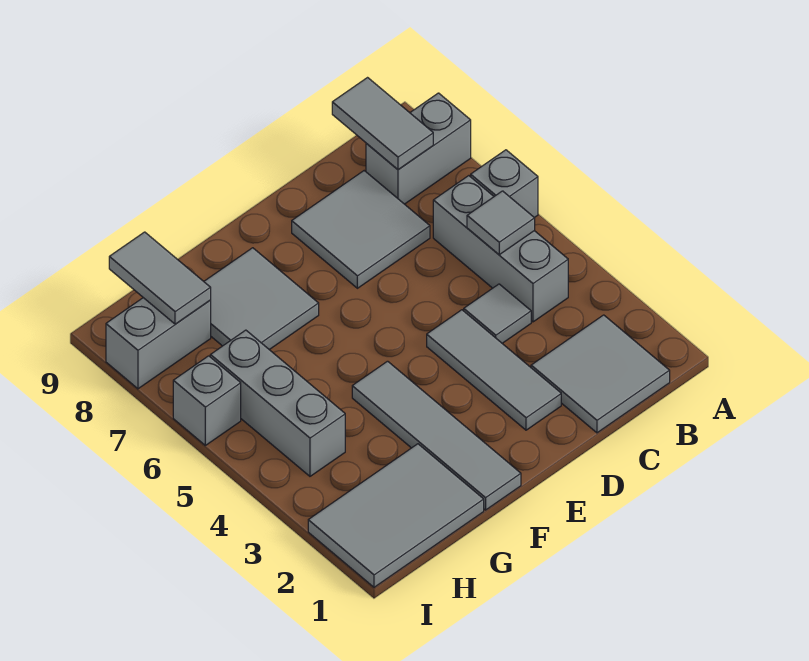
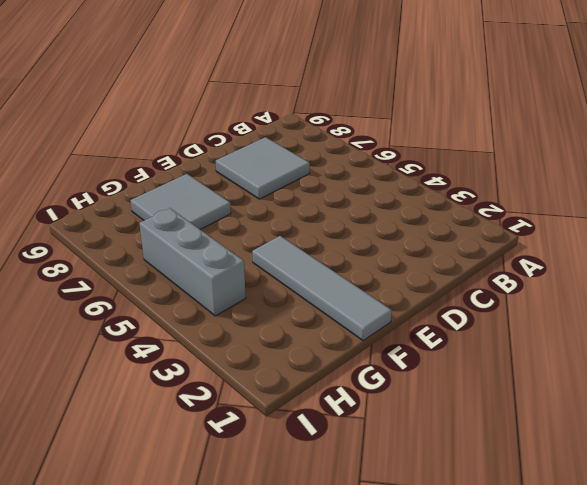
none -> grey brick A6 level 1
none -> grey brick A8:B8 level 1
none -> grey tile B1:C2 level 1

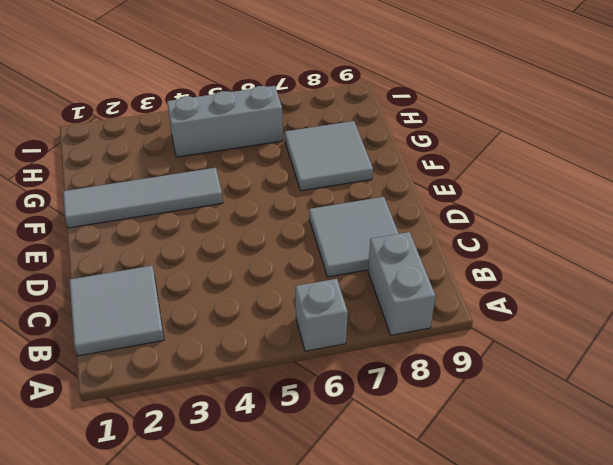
none -> grey brick B4:B6 level 1
none -> grey tile C4 level 1
none -> grey tile D2:D4 level 1

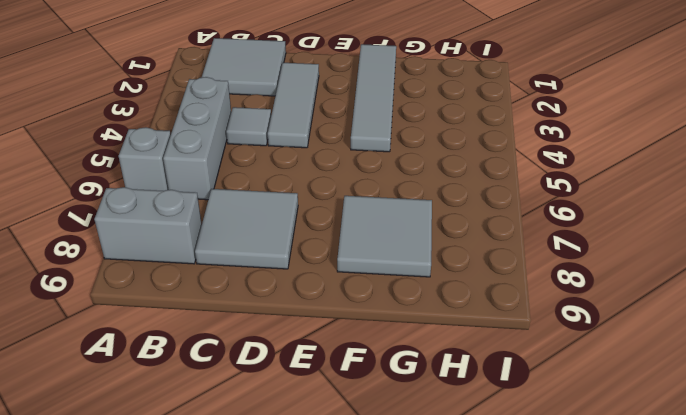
none -> grey tile G1:I2 level 1
none -> grey brick H4:H6 level 1
none -> grey brick H8:I8 level 1

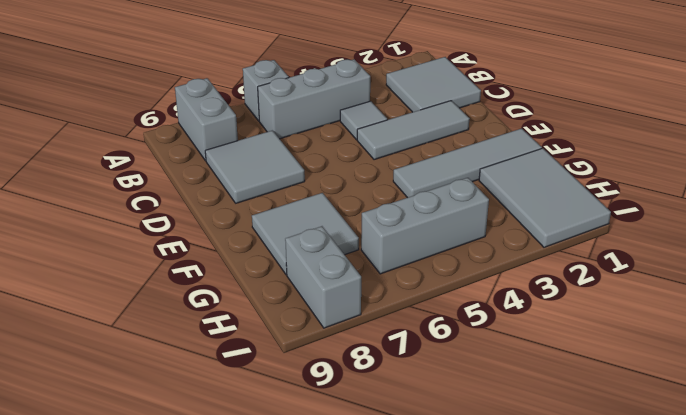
none -> grey brick I6 level 1
none -> grey tile B5 level 2
none -> grey tile B8:B9 level 2

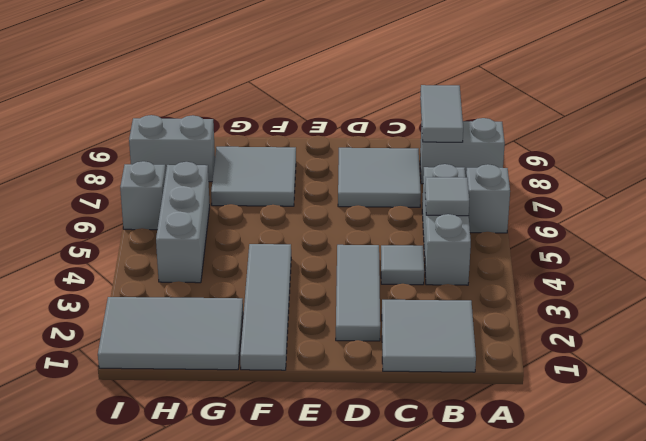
none -> grey tile H8:H9 level 2

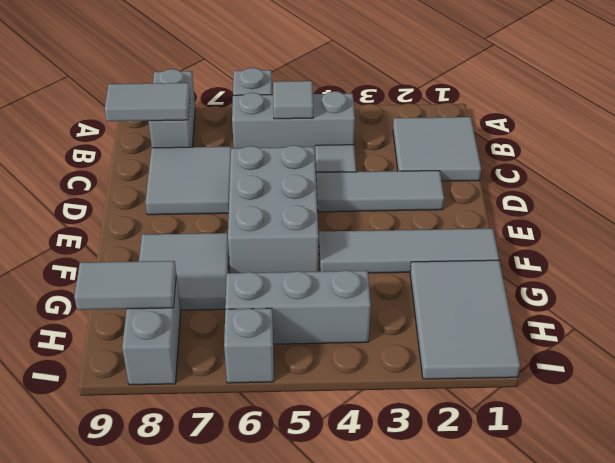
grey brick D5:F6 level 1 -> none

